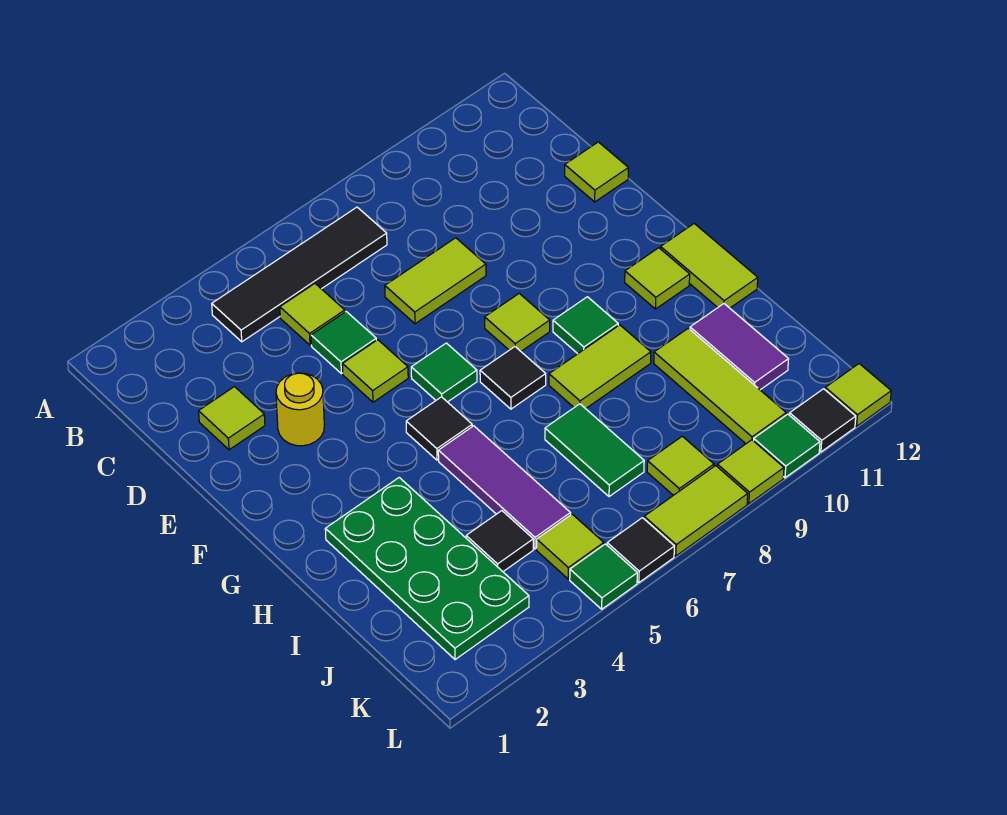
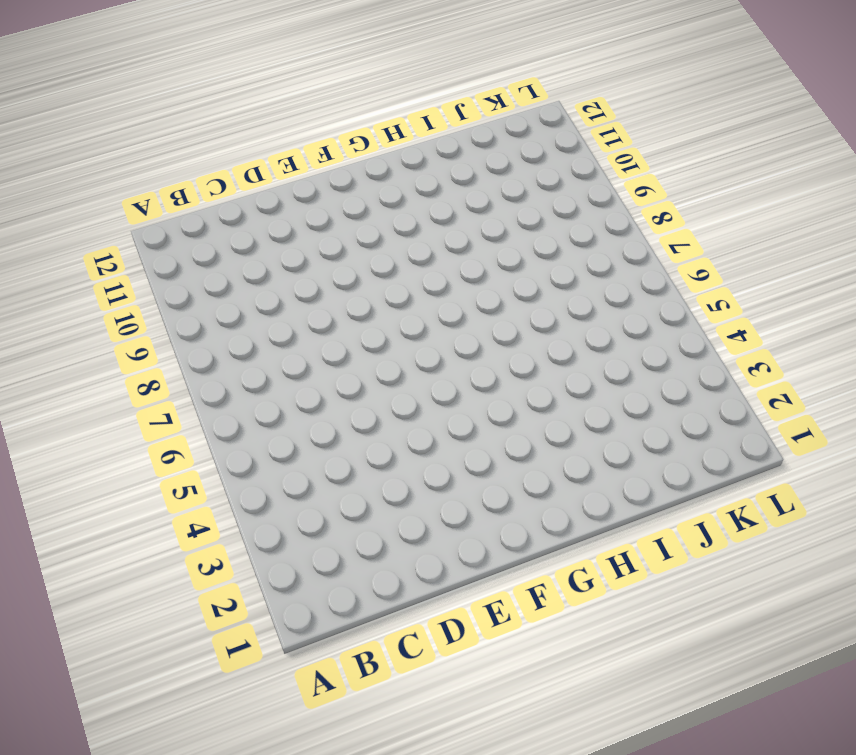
none -> black tile B4:B7 level 1
none -> lime tile C5 level 1
none -> lime tile D2 level 1
none -> green tile D5 level 1

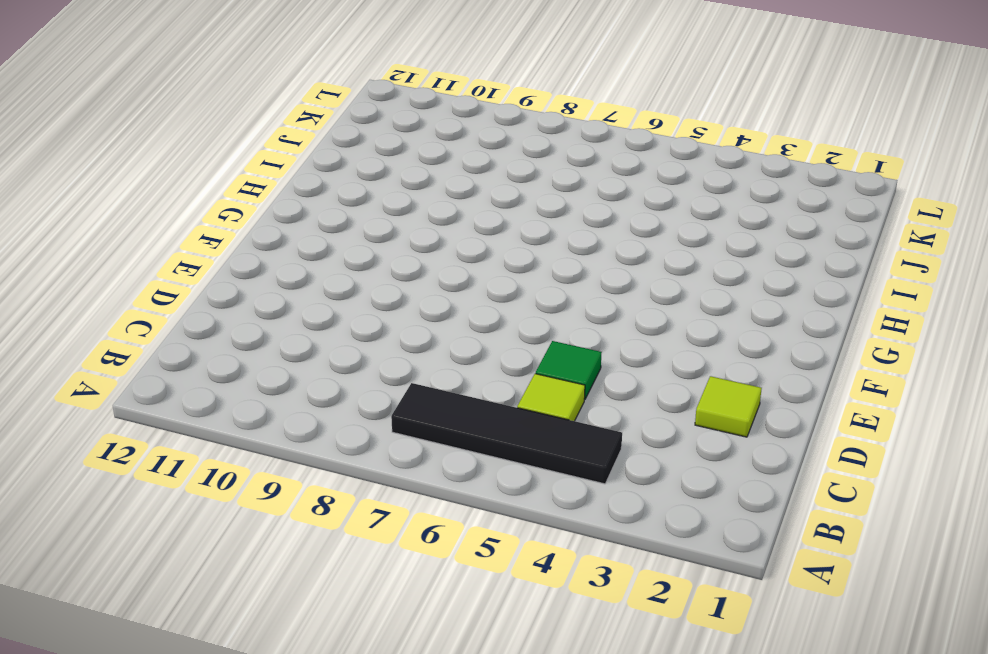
none -> lime tile D7:D8 level 1
none -> lime tile D12 level 1
none -> yellow round brick E3 level 1
none -> lime tile E5 level 1

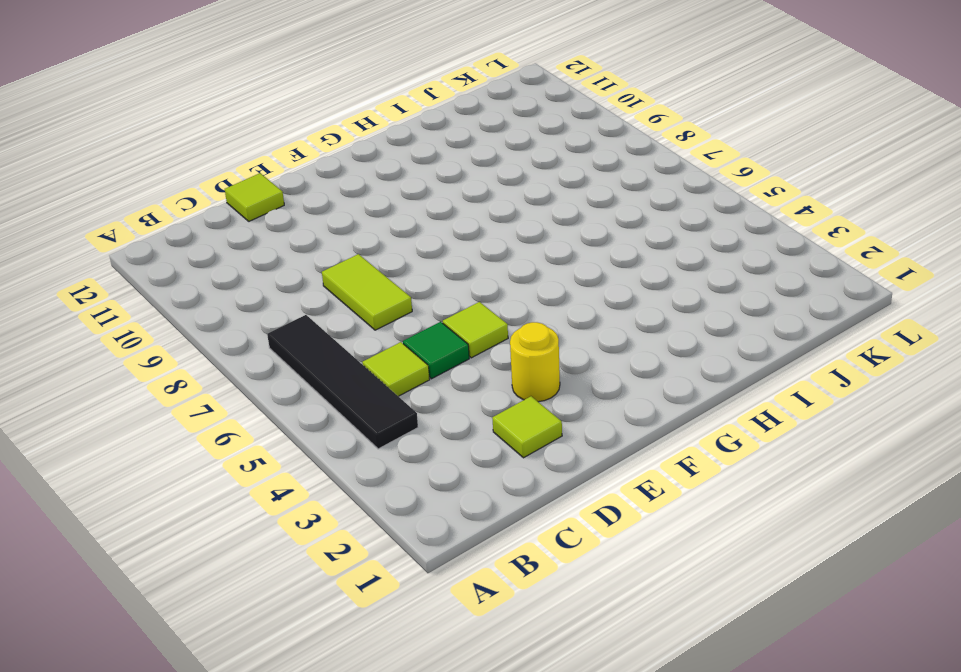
none -> green tile F6 level 1
none -> lime tile F8 level 1
none -> black tile G5 level 1
none -> black tile G7 level 1

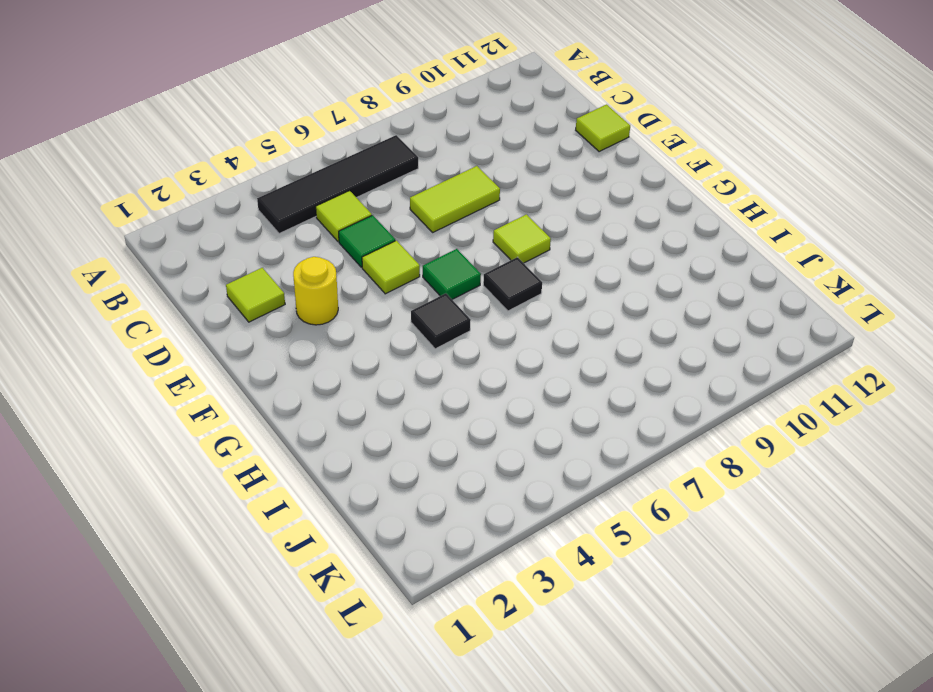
none -> green tile G9 level 1
none -> lime tile G11 level 1
none -> lime tile G12:H12 level 1
none -> green plate H2:K3 level 1

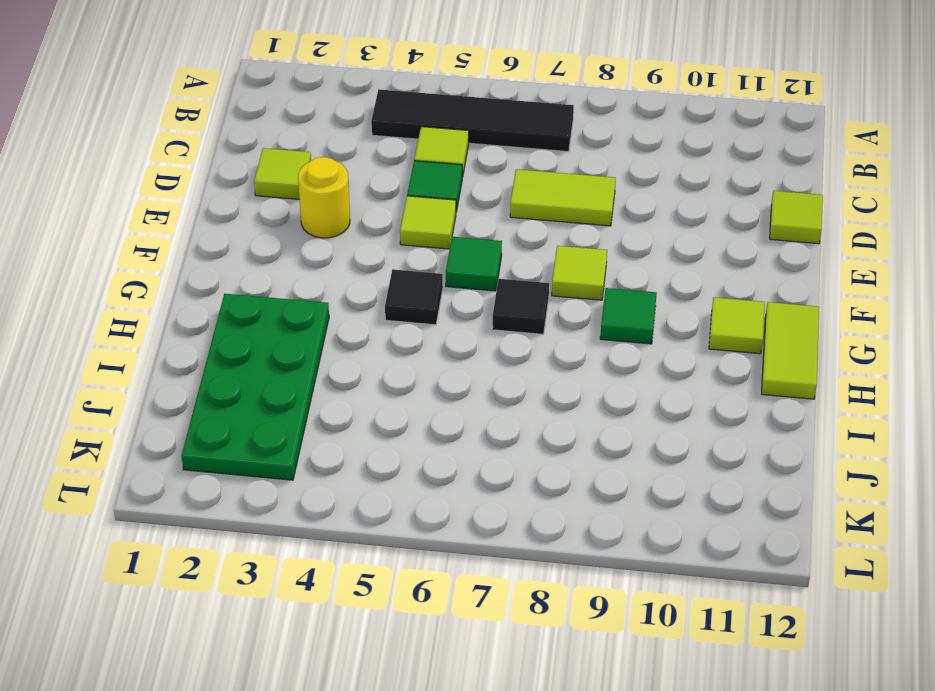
none -> purple tile H5:J5 level 1
none -> lime tile H8:H9 level 1
none -> green tile I7:J7 level 1
none -> lime tile I10:K10 level 1

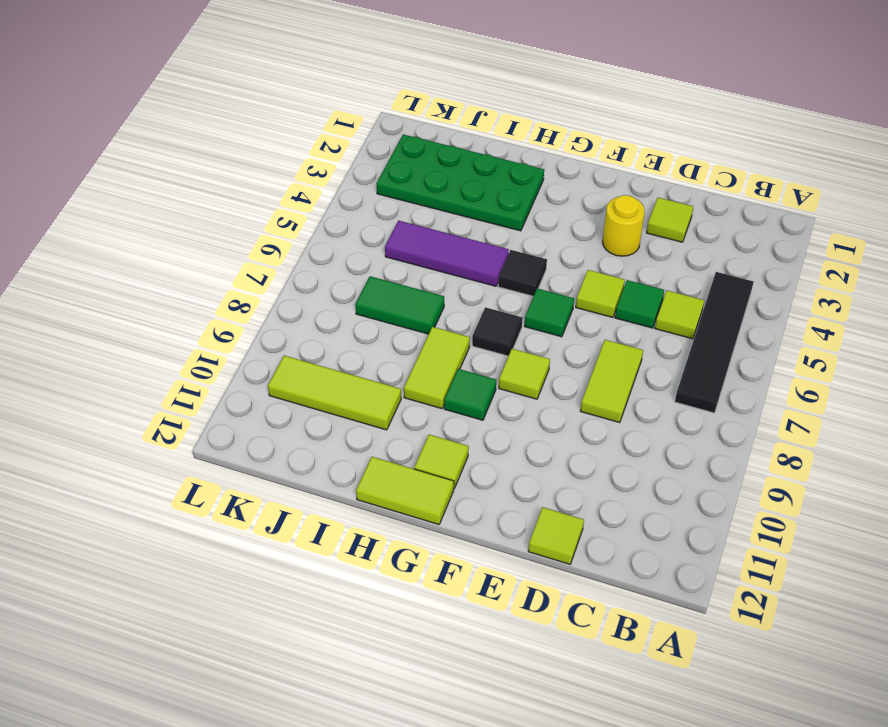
none -> purple tile I11:J11 level 1
none -> black tile J4 level 1
none -> lime tile K5 level 1
none -> lime tile K8 level 1

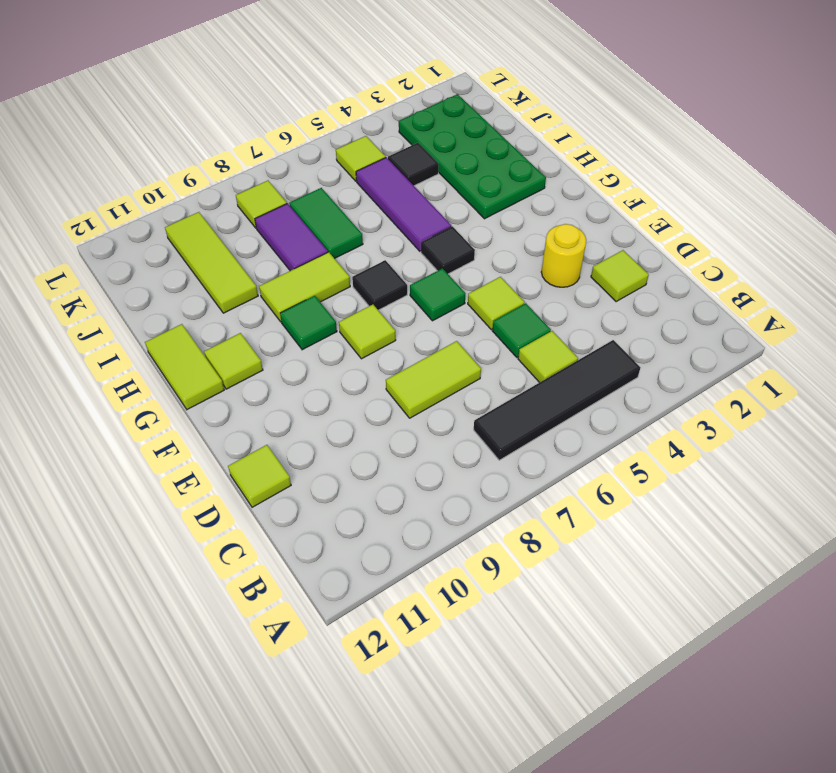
purple tile I8:J8 level 1 -> purple tile I11:J11 level 1
none -> green tile L5 level 1
none -> black tile L6 level 1
none -> lime tile L7:L8 level 1
none -> lime tile L9 level 1

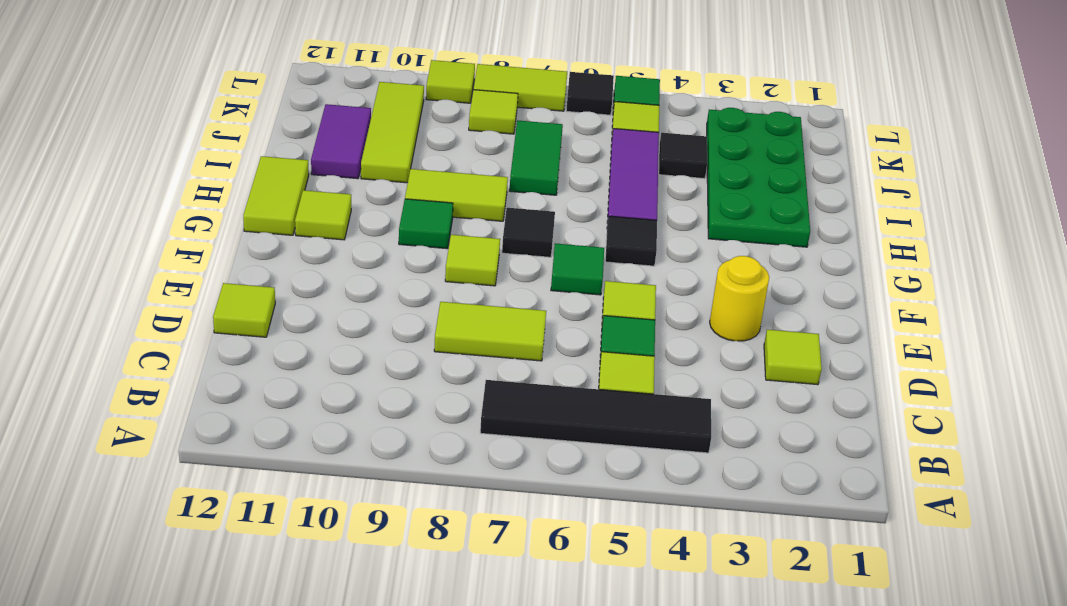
none -> green tile L10 level 1
none -> black tile L11 level 1
none -> lime tile L12 level 1

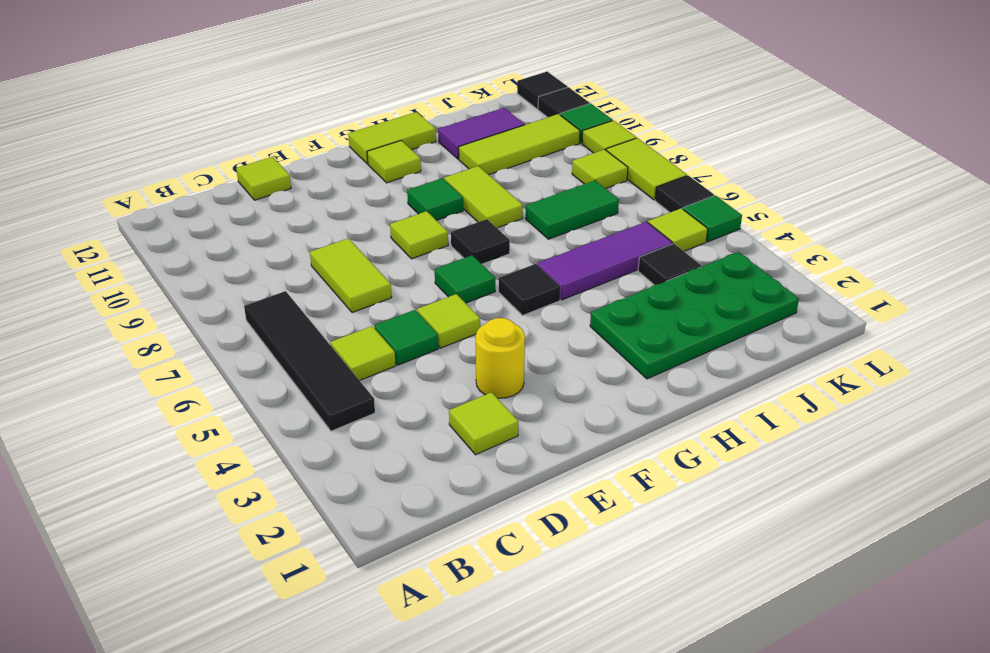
black tile L12 level 1 -> lime tile L12 level 1

